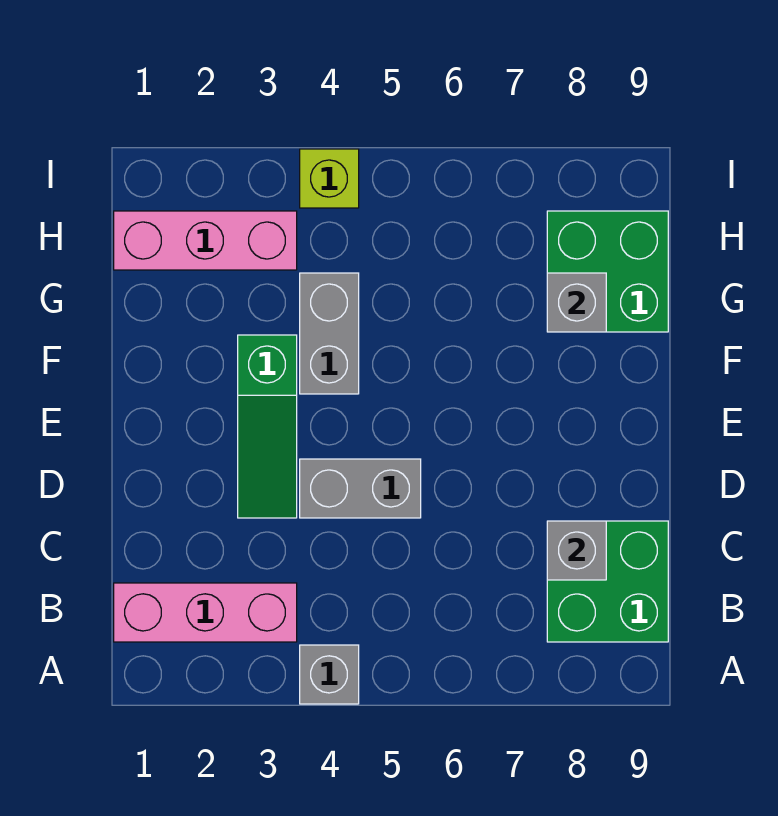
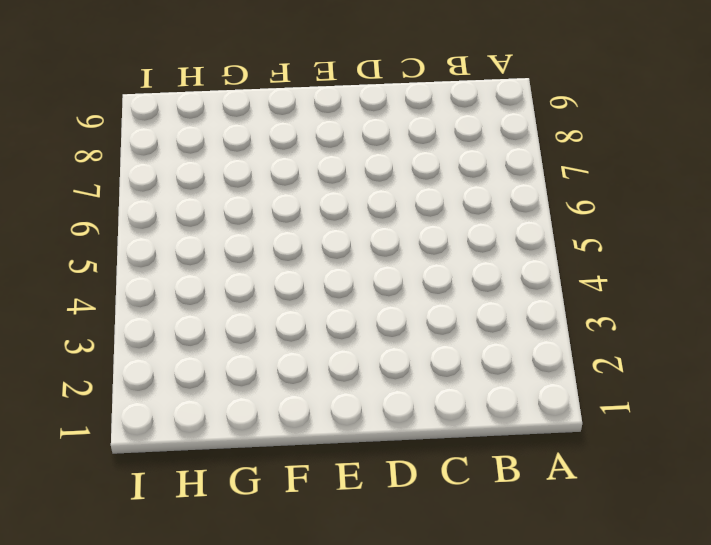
none -> grey brick A4 level 1
none -> pink brick B1:B3 level 1

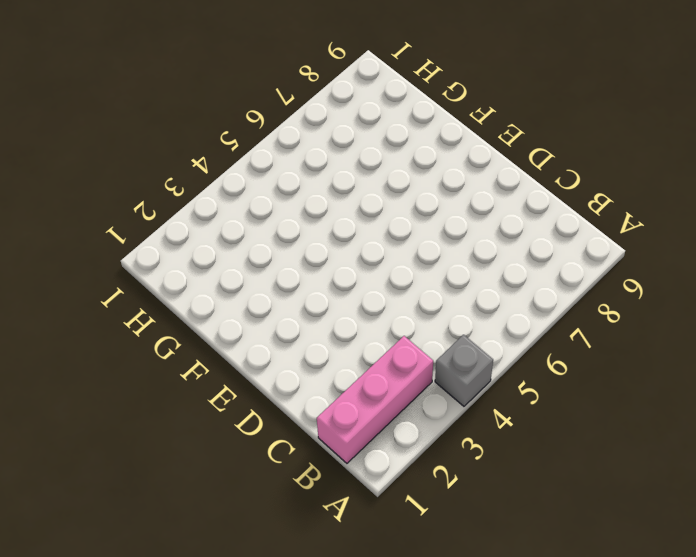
none -> green brick B8:C9 level 1
none -> green slope D3:F3 level 1 top F

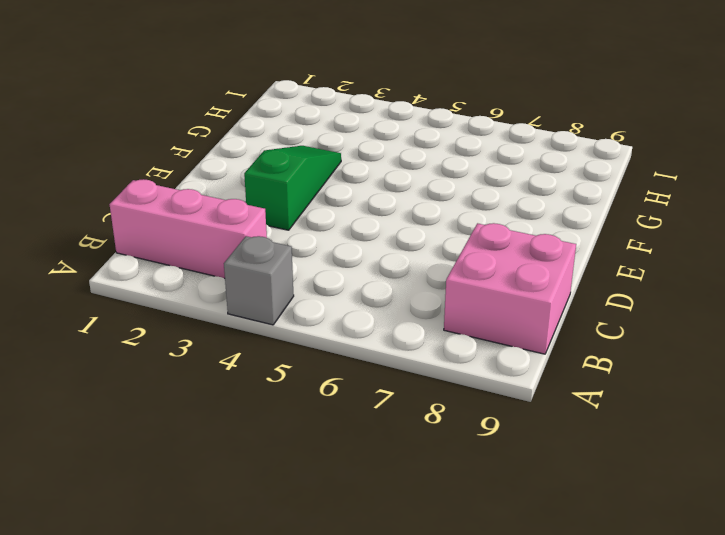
pink brick B8:C9 level 1 -> green brick B8:C9 level 1
green slope D3:F3 level 1 top D -> green slope D3:F3 level 1 top F
none -> grey brick D4:D5 level 1
none -> grey brick F4:G4 level 1

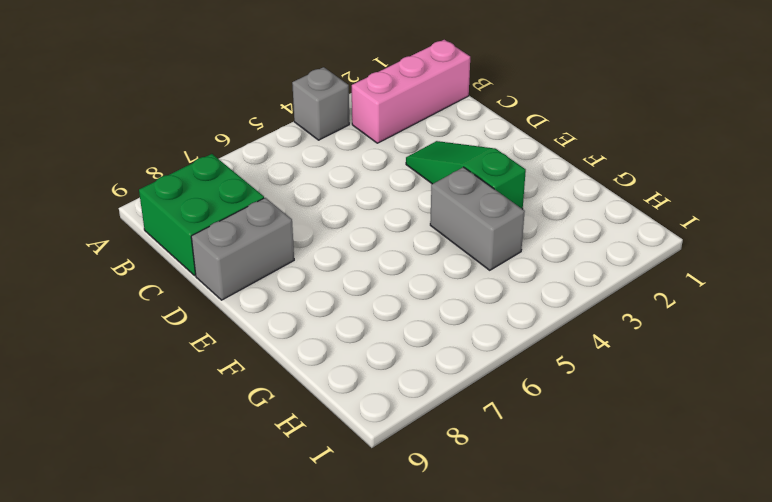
grey brick D8:D9 level 1 -> grey brick D4:D5 level 1
none -> green brick G8:H9 level 1
none -> pink brick H1:H3 level 1

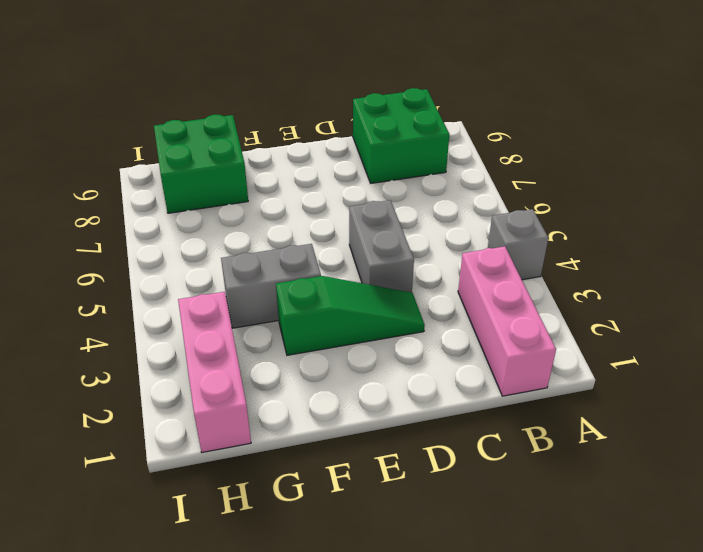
none -> lime brick I4 level 1
none -> grey brick C8 level 2

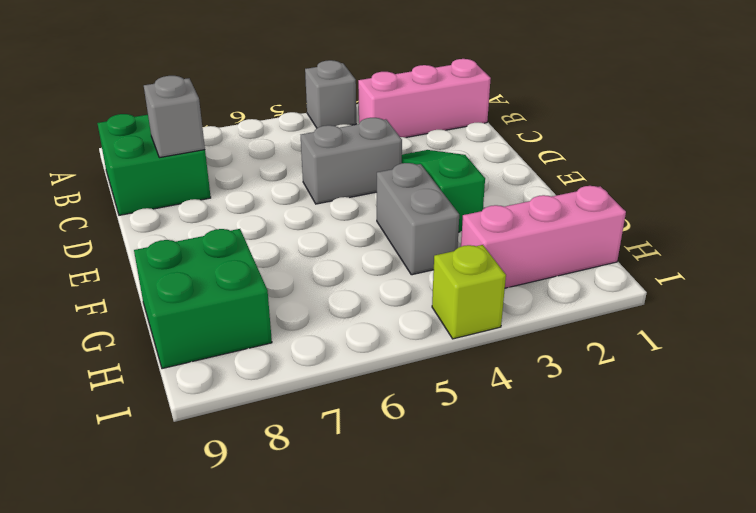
none -> grey brick G8 level 2

